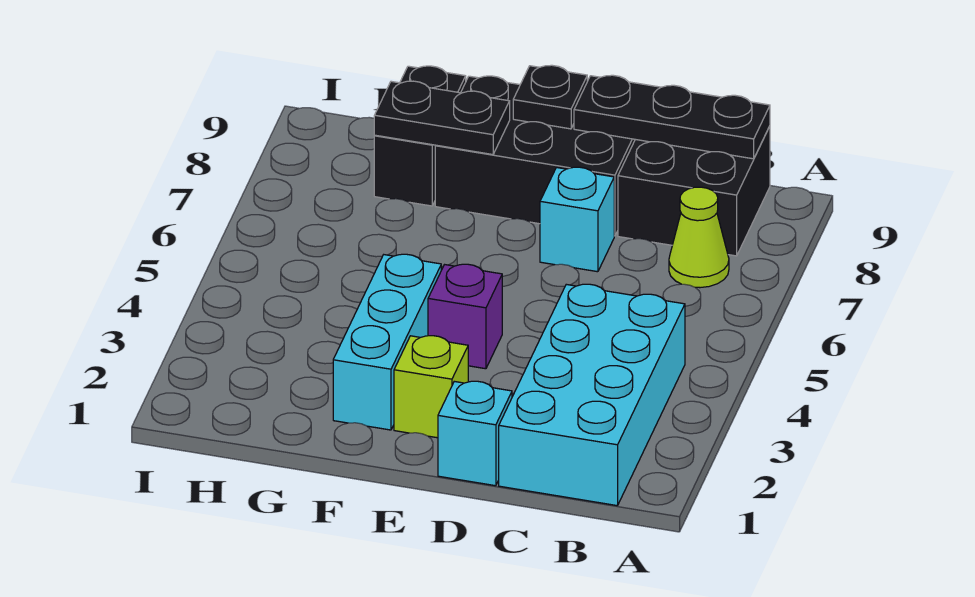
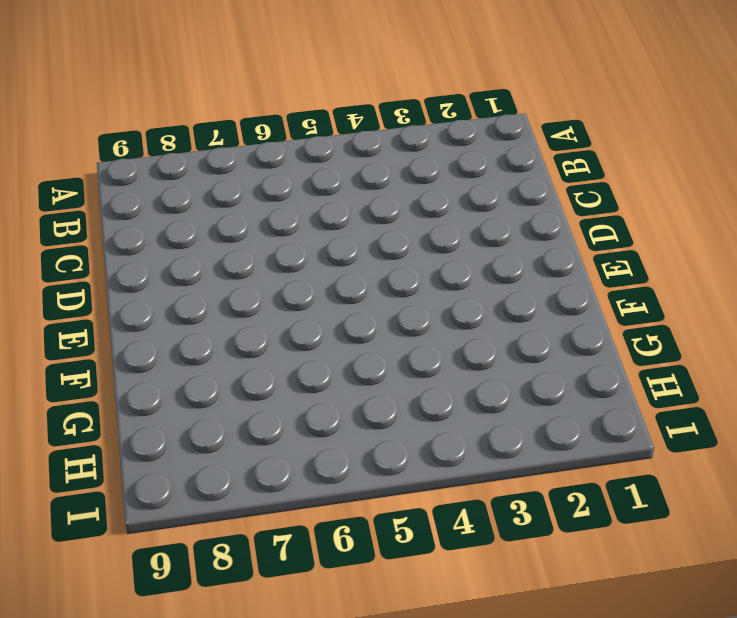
none -> cyan brick B1:C4 level 1
none -> lime cone B7 level 1
none -> black brick B8:C9 level 1

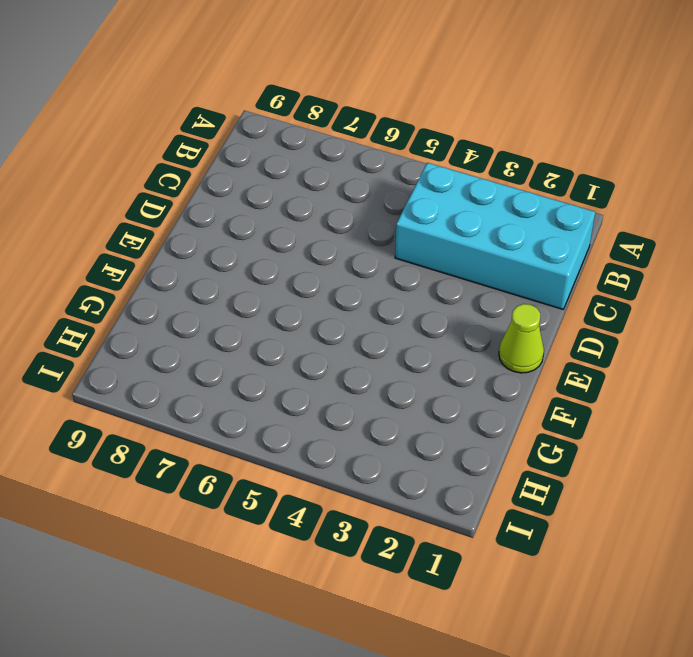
lime cone E1 level 1 -> lime cone B7 level 1
none -> black brick B8:C9 level 1
none -> cyan brick D1 level 1
none -> cyan brick D7 level 1

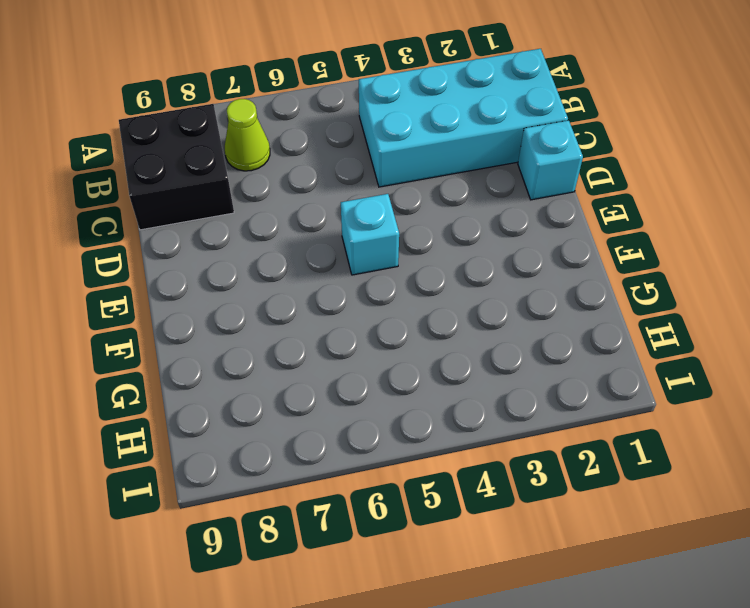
cyan brick E5 level 1 -> cyan brick D7 level 1
none -> black brick D8:F9 level 1
none -> lime brick E2 level 1
none -> purple brick E4 level 1

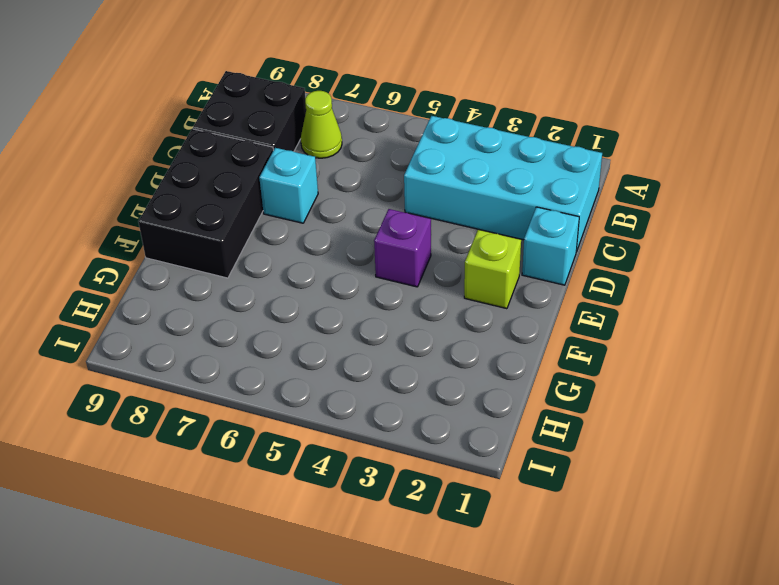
none -> cyan brick F2:F4 level 1
none -> black brick G8:G9 level 1
none -> black plate B9:D9 level 2

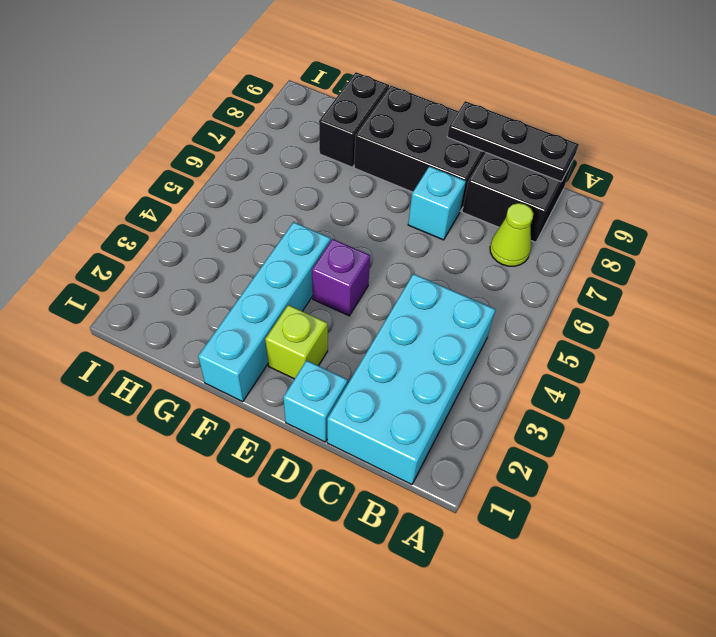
cyan brick F1:F4 level 1 -> cyan brick F2:F4 level 1
none -> black plate E9 level 2
none -> black plate F8:G8 level 2

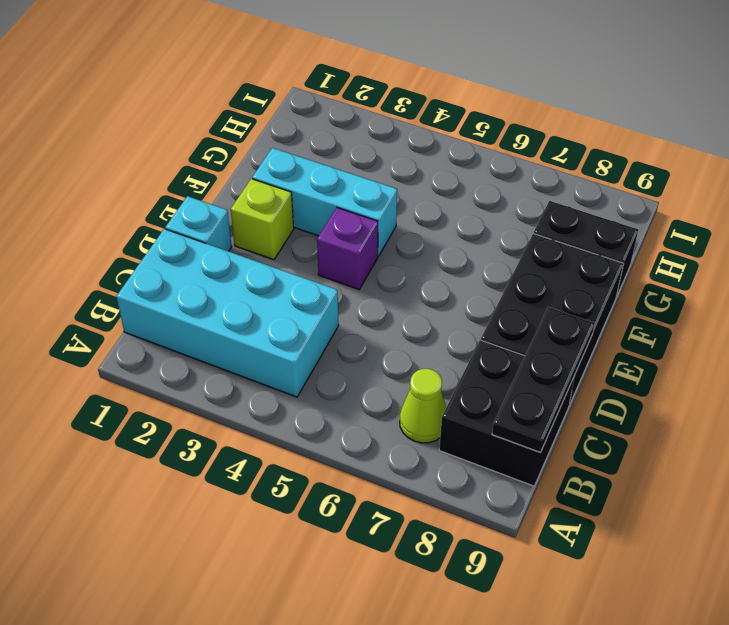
none -> cyan brick D7 level 1
none -> black plate E9 level 2
none -> black plate F8:G8 level 2

